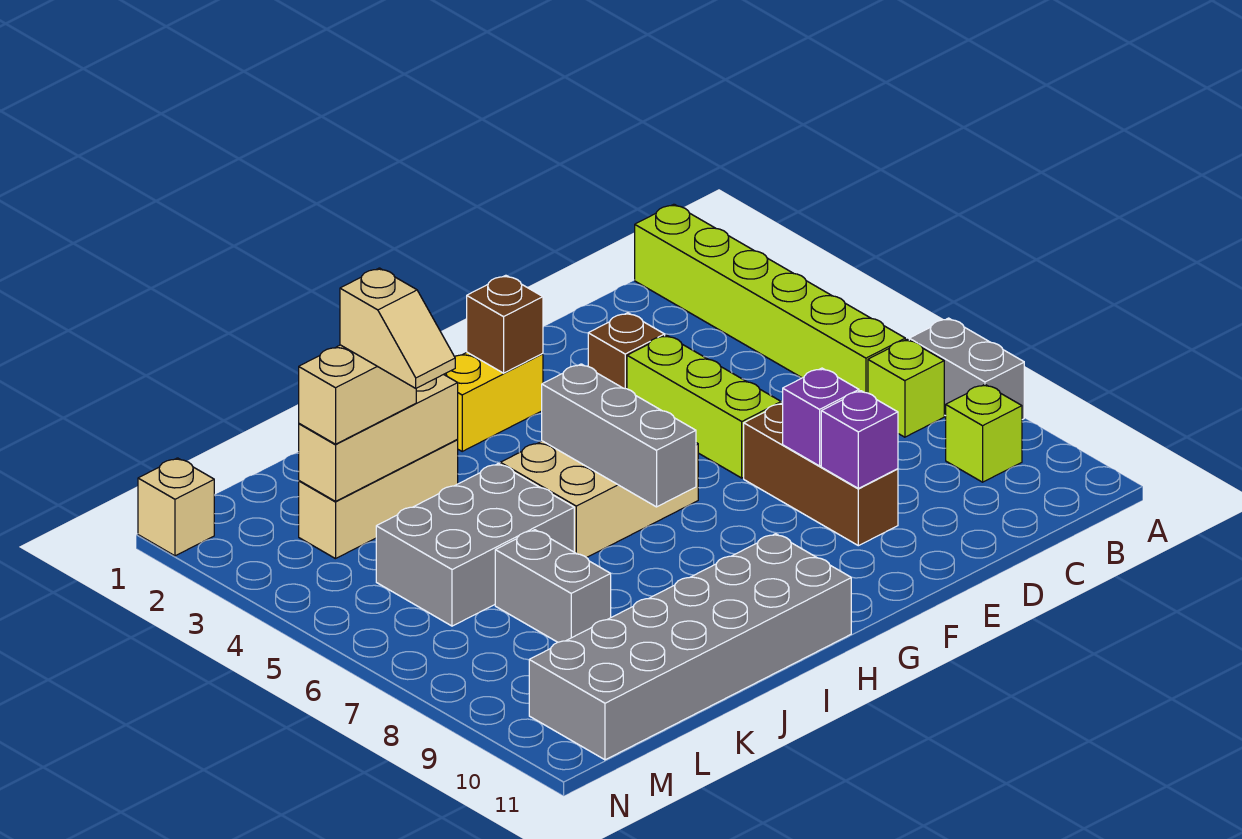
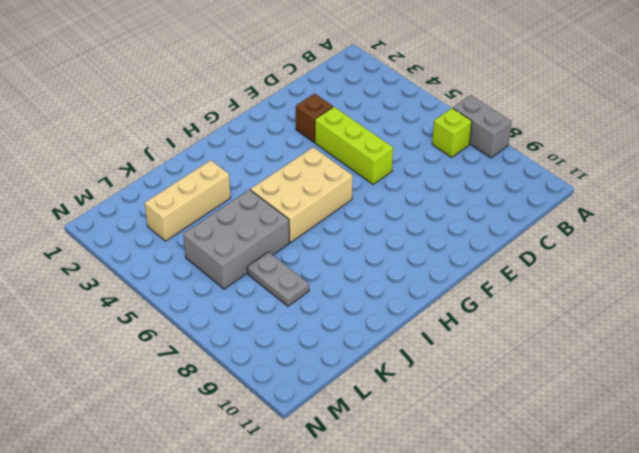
grey plate K7:K8 level 1 -> grey brick K7:K8 level 1
none -> lime brick B1:B6 level 1
none -> lime brick B9 level 1
none -> brown brick E7:E9 level 1

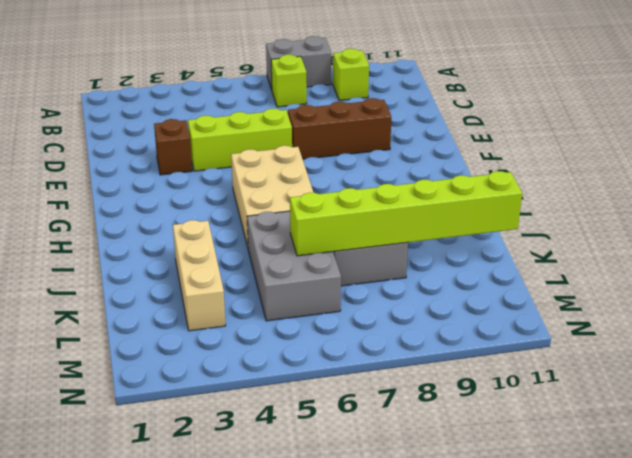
lime brick K6:K11 level 2 -> lime brick B1:B6 level 1
none -> yellow brick G2:H2 level 1
none -> grey brick H10:M11 level 1
none -> tan brick N1 level 1

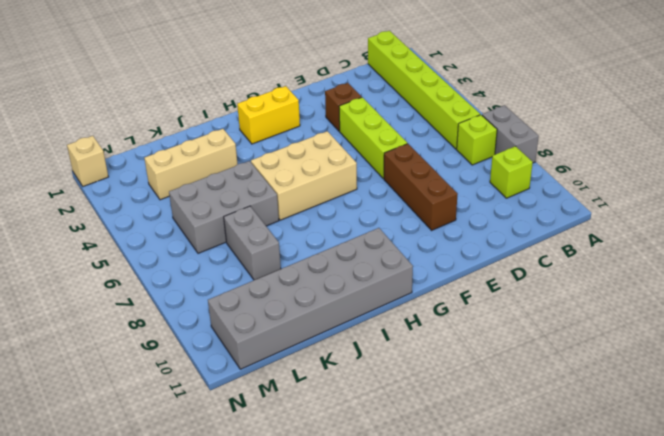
none -> purple brick E8 level 2
none -> purple brick E9 level 2
none -> brown brick G2 level 2

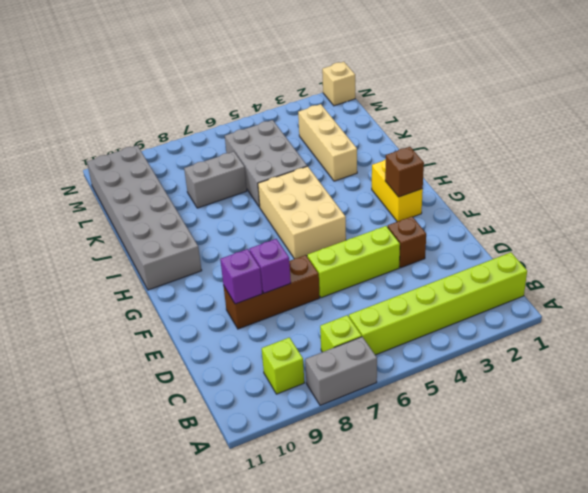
none -> grey brick H5:H7 level 2
none -> tan brick J3:L3 level 2
none -> tan brick K3:L3 level 3

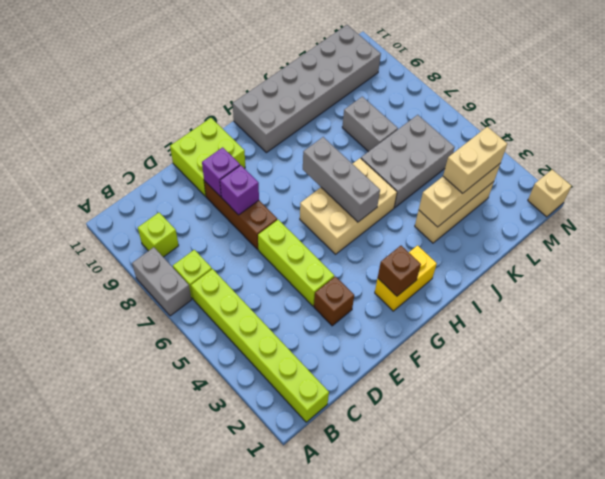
lime brick E10:F11 level 1 -> none
none -> tan slope K3:K4 level 4 top 3

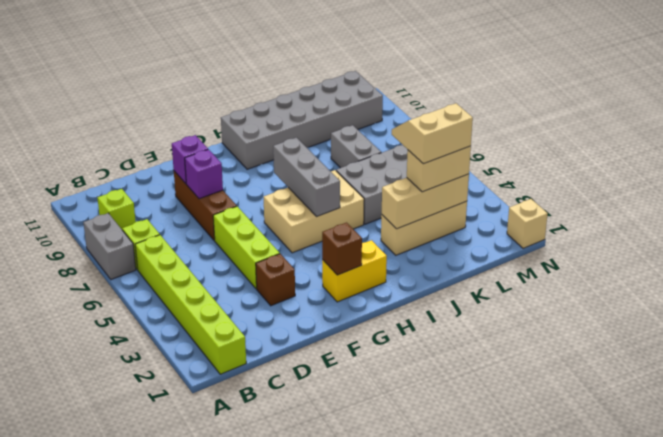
tan slope K3:L4 level 4 top 3 -> tan slope K3:K4 level 4 top 3

